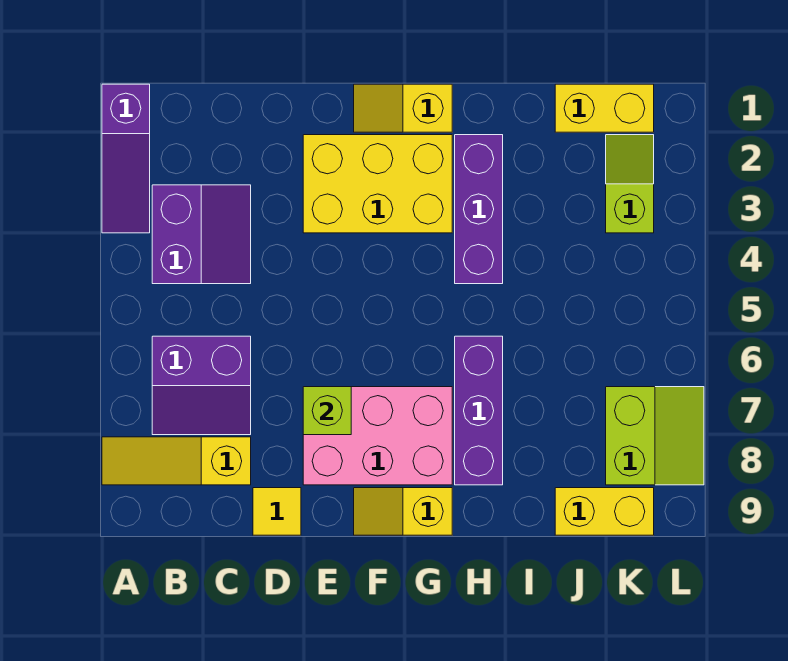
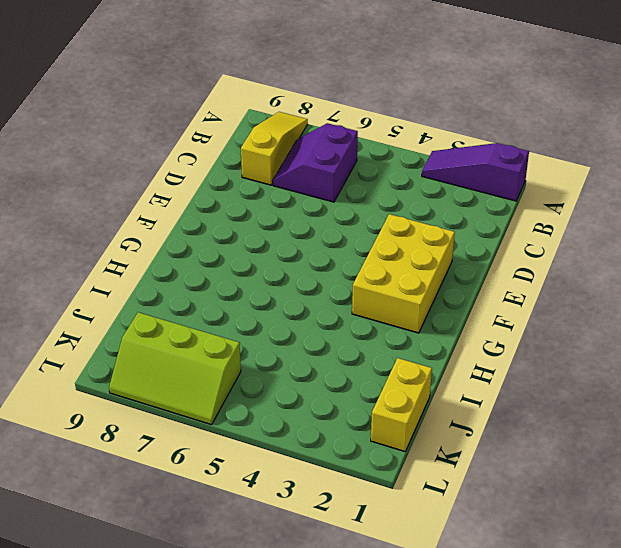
lime slope K6:L8 level 1 top K -> lime slope K7:L8 level 1 top K
none -> purple slope B3:C4 level 1 top B
none -> yellow tile D9 level 1
none -> pink brick E7:G8 level 1

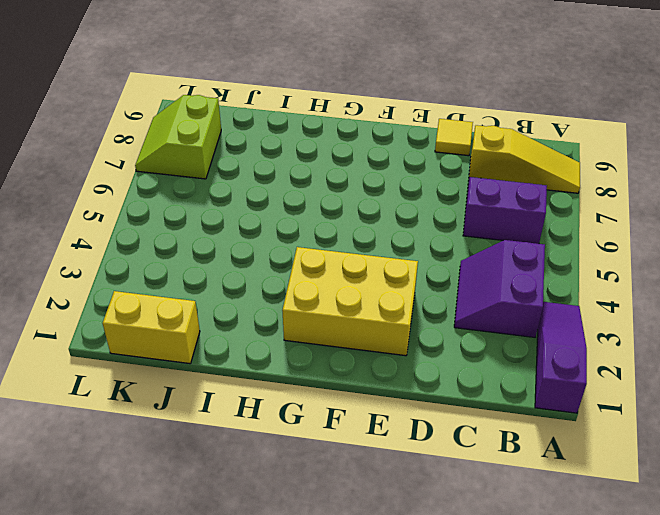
none -> pink brick E7:G8 level 1
none -> yellow slope F1:G1 level 1 top G
none -> yellow slope F9:G9 level 1 top G

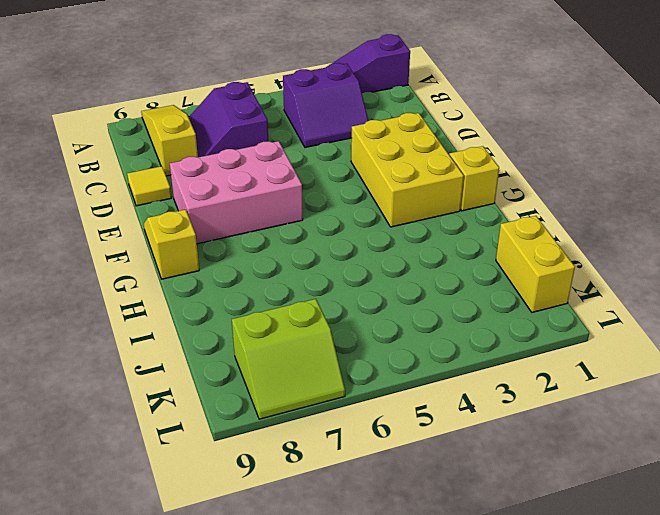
pink brick E6:F8 level 1 -> pink brick E7:G8 level 1
none -> purple brick H2:H4 level 1
none -> purple brick H6:H8 level 1
none -> yellow brick J9:K9 level 1

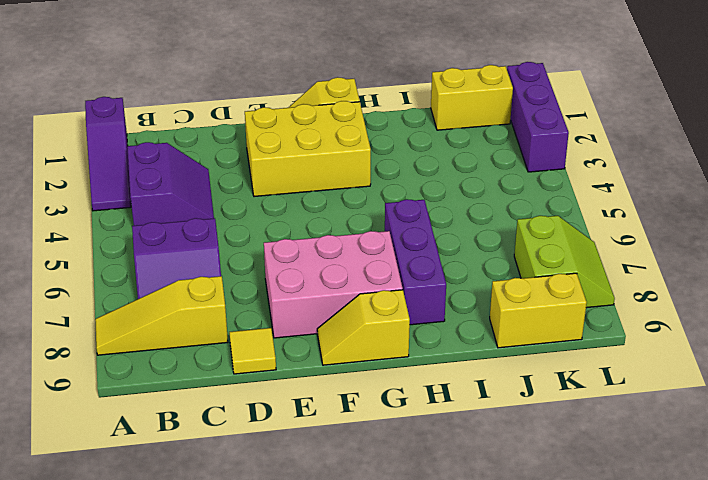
purple brick L1:L3 level 1 -> purple brick H2:H4 level 1
none -> lime slope K2:K3 level 1 top 3
none -> lime brick E7 level 2

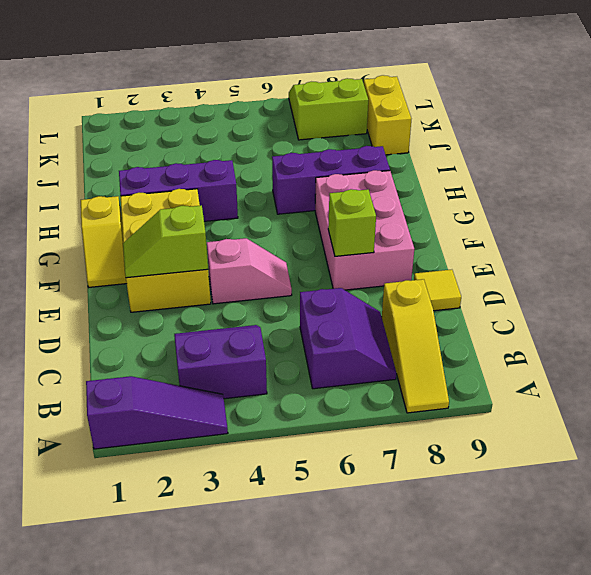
lime slope E2:E3 level 2 top 3 -> lime slope K2:K3 level 1 top 3
pink slope E4:E5 level 1 top 4 -> none
none -> yellow slope F9:G9 level 1 top G
none -> yellow brick J1:K1 level 1

